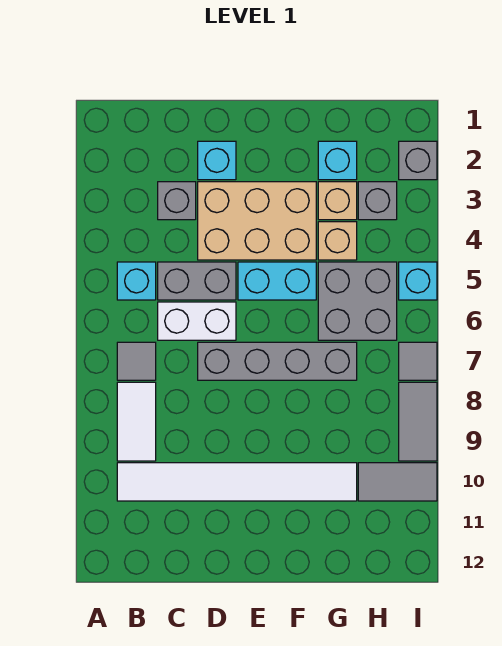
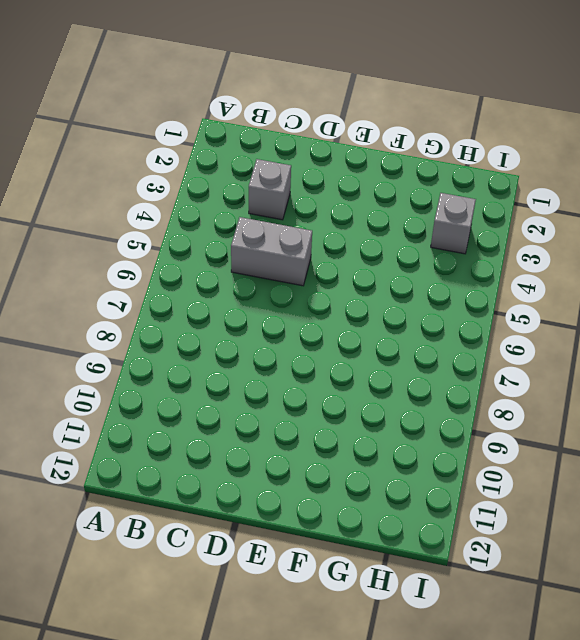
none -> cyan brick B5 level 1
none -> grey tile B7 level 1
none -> white tile B8:B9 level 1

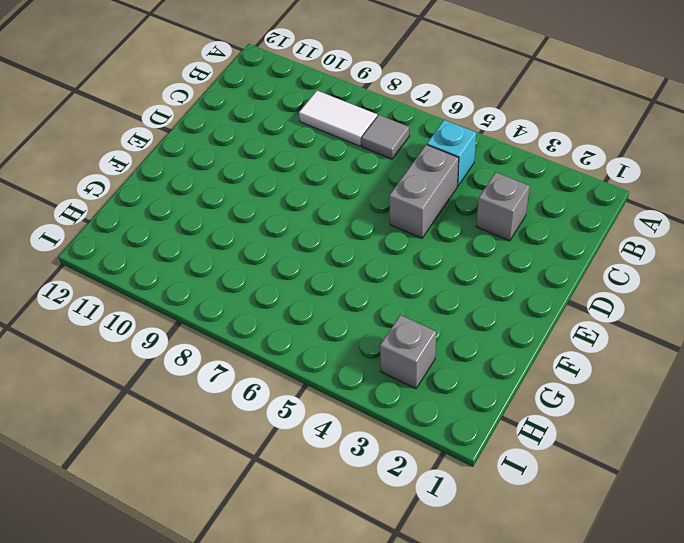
none -> white tile B10:G10 level 1
none -> white brick C6:D6 level 1
none -> cyan brick D2 level 1

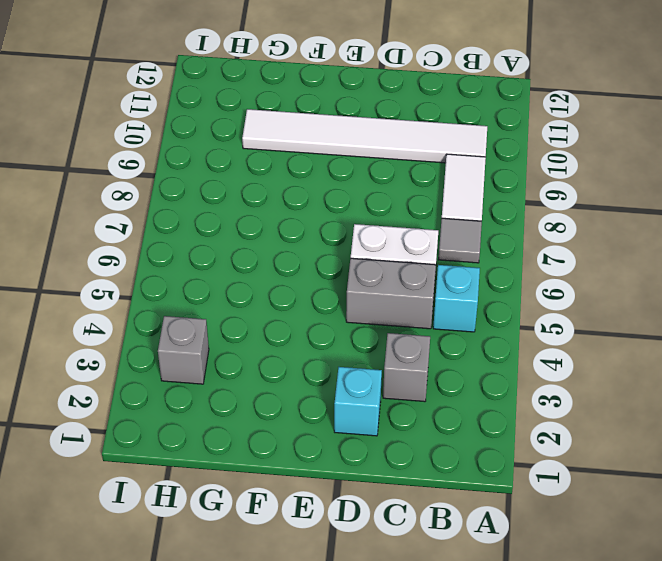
none -> tan brick D3:F4 level 1
none -> grey brick D7:G7 level 1
none -> cyan brick E5:F5 level 1

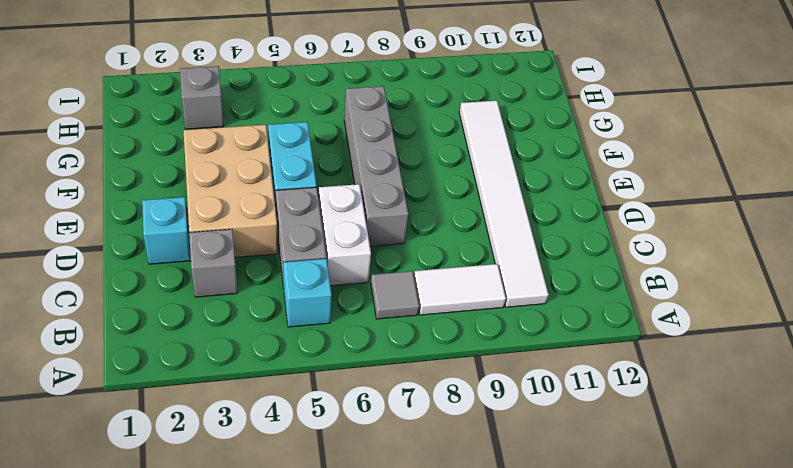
none -> cyan brick G2 level 1
none -> tan brick G3 level 1
none -> tan brick G4 level 1

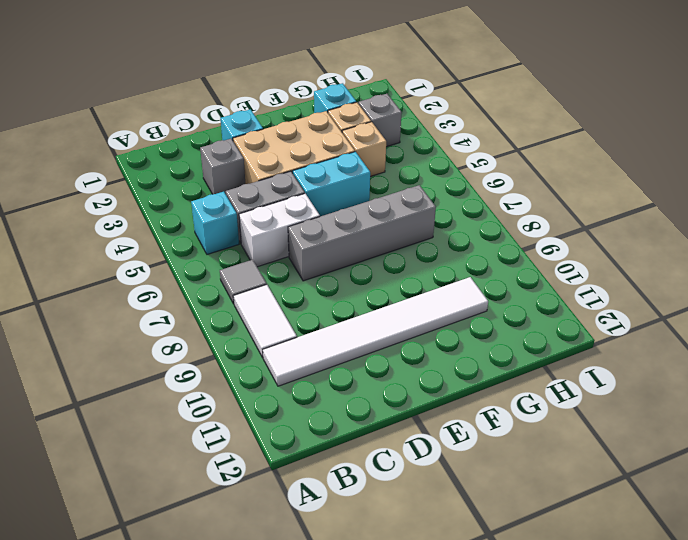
none -> grey brick G5:H6 level 1
none -> grey tile H10:I10 level 1
none -> grey brick I2 level 1

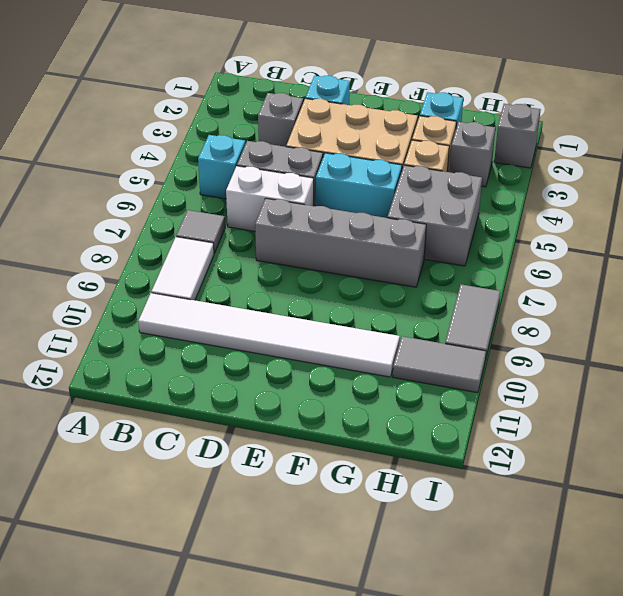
none -> cyan brick I5 level 1
none -> grey tile I7 level 1

